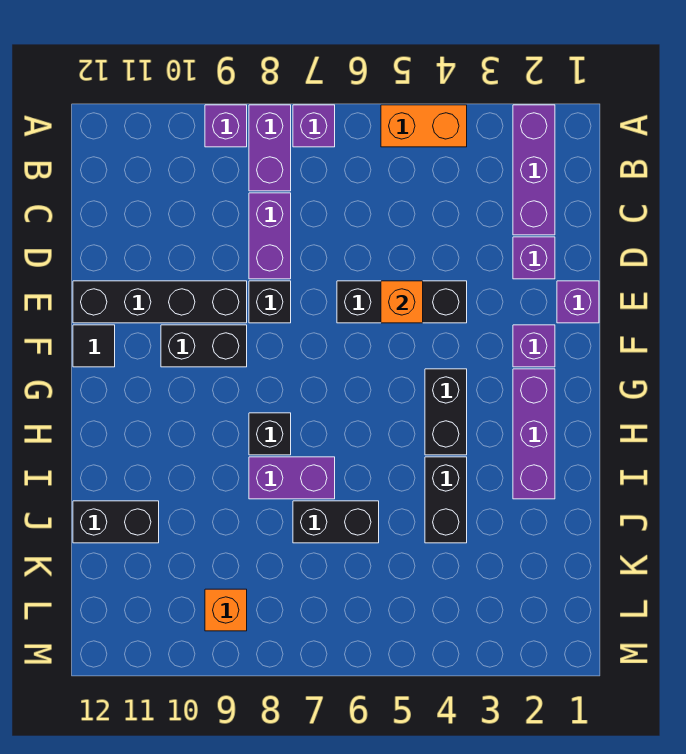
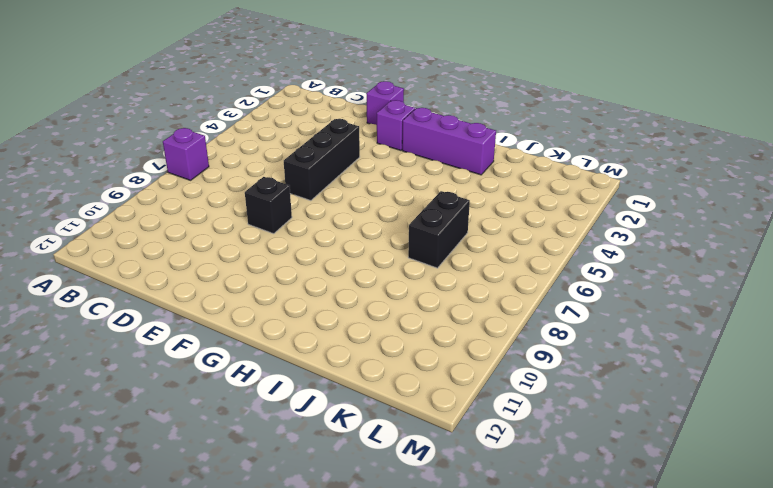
none -> purple brick A2:C2 level 1
none -> orange brick A4:A5 level 1
none -> purple brick A8:B8 level 1

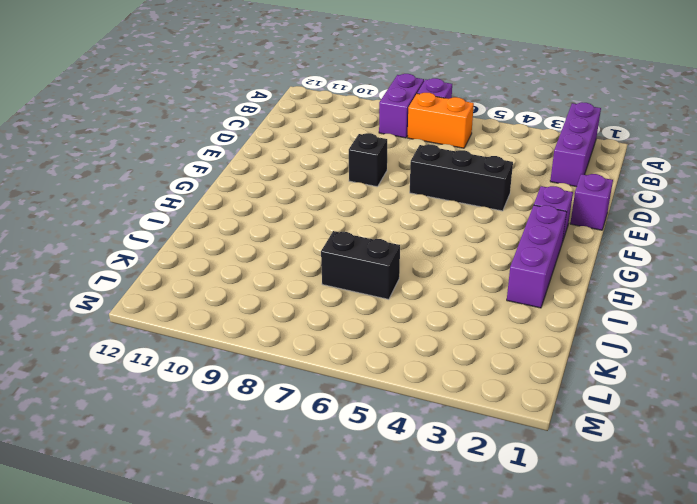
orange brick B6:B7 level 1 -> orange brick A4:A5 level 1
none -> purple brick A9 level 1
none -> purple brick C8:D8 level 1
none -> purple brick D2 level 1

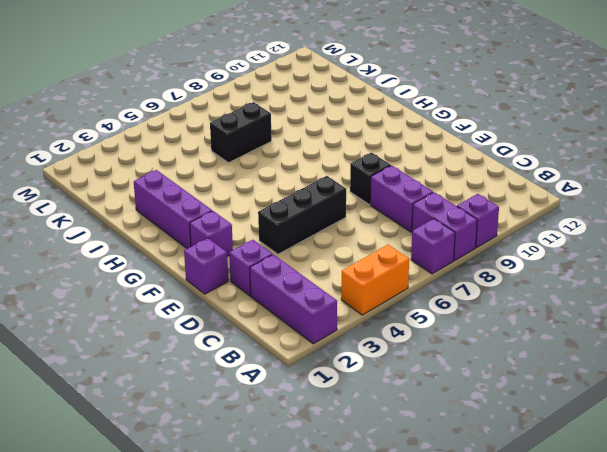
none -> black brick E9:E12 level 1
none -> black brick F9:F10 level 1
none -> black tile F12 level 1

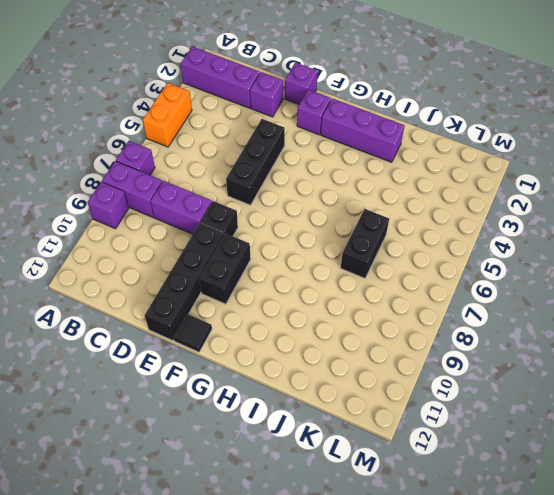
none -> black brick G4:H4 level 1
none -> black brick H8 level 1
none -> black brick I4:J4 level 1

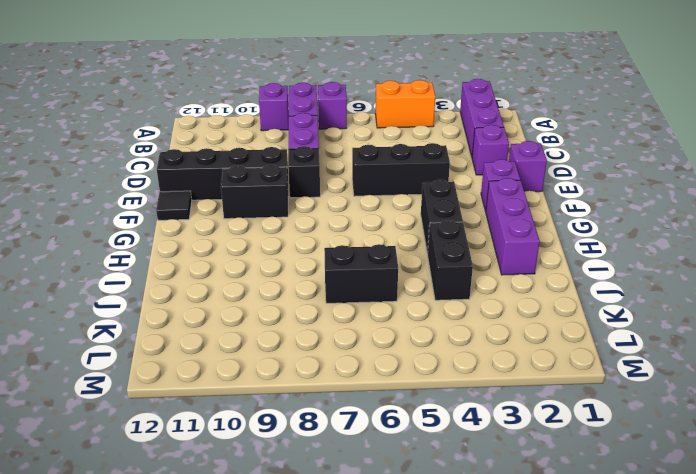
none -> black brick H8 level 1
none -> purple brick I7:I8 level 1
none -> black brick J11:J12 level 1

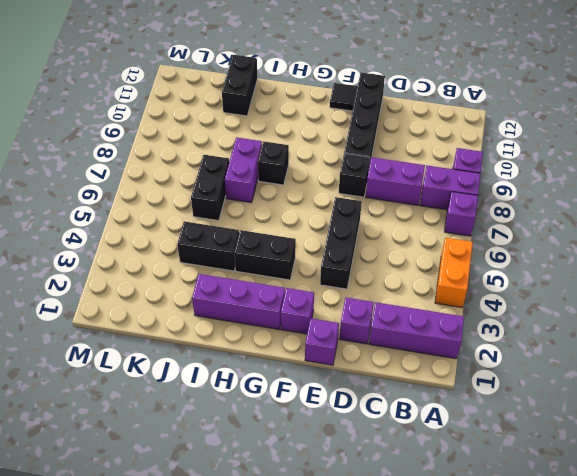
none -> black brick F9:F10 level 1
none -> orange brick L9 level 1
none -> orange brick E5 level 2

